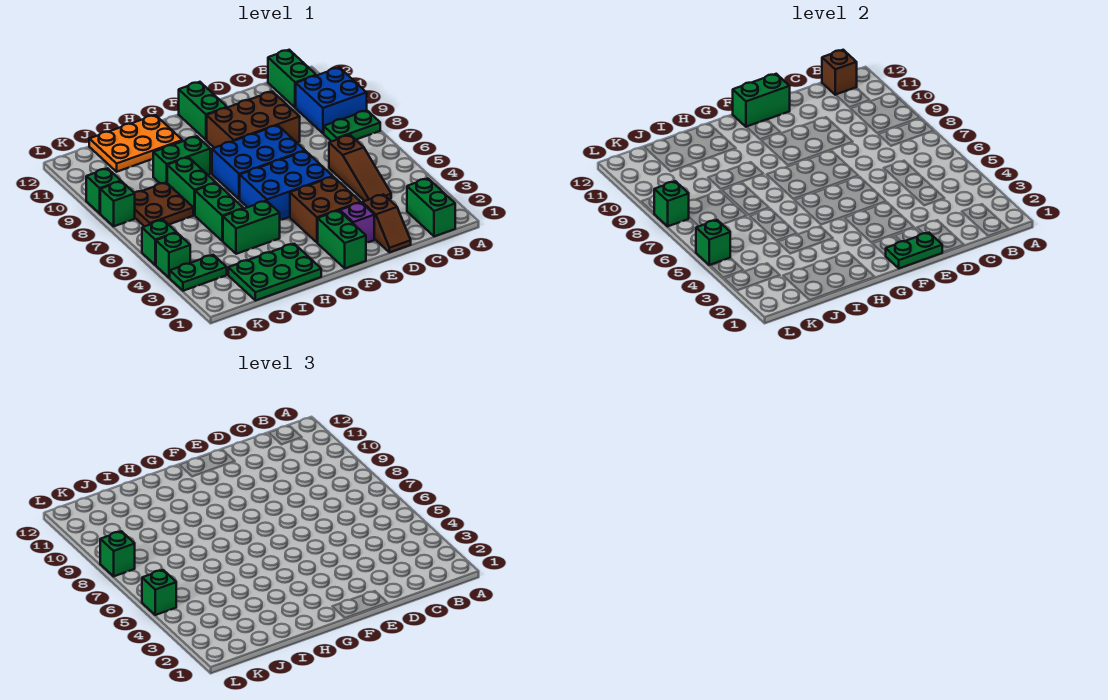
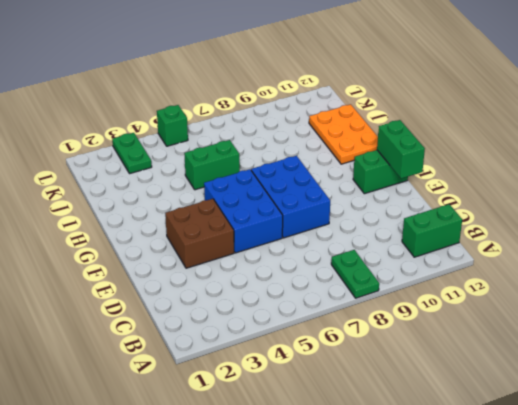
none -> blue brick A9:B10 level 1
none -> green brick B1:B2 level 1
none -> brown slope C4:C6 level 1 top 6
none -> brown slope D1:D2 level 1 top 2

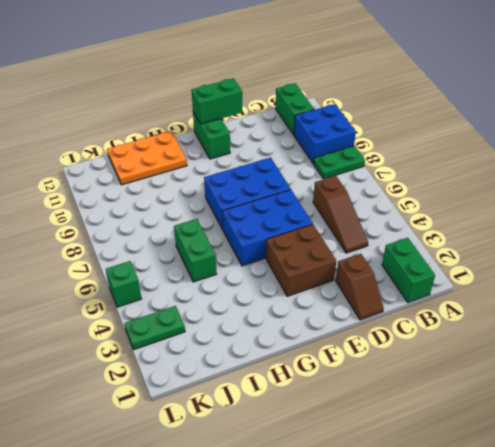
none -> brown brick D9:F10 level 1
none -> purple brick E2 level 1
none -> green brick F1:F2 level 1
none -> green plate H1:J2 level 1

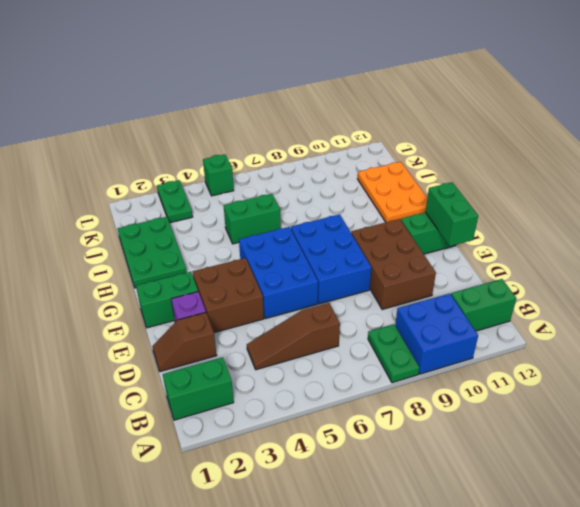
none -> green brick H4:I4 level 1
none -> green brick H9:I9 level 1
none -> green brick I7:I8 level 1
none -> brown plate J7:K8 level 1

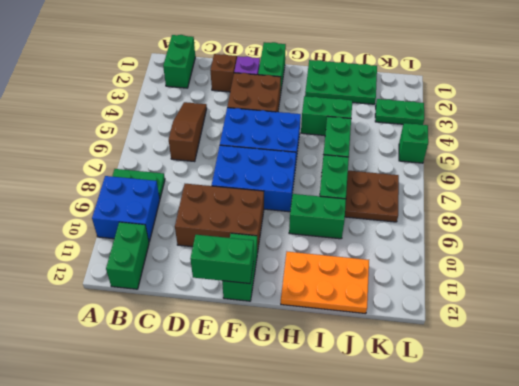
none -> green brick L4 level 1
none -> green brick L8 level 1
none -> green brick L9 level 1
none -> brown brick B12 level 2

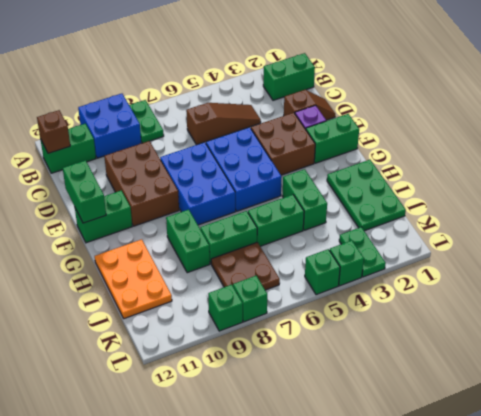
none -> green plate E1:F1 level 2
none -> green brick L5 level 2
none -> green brick L8 level 2
none -> green brick L5 level 3

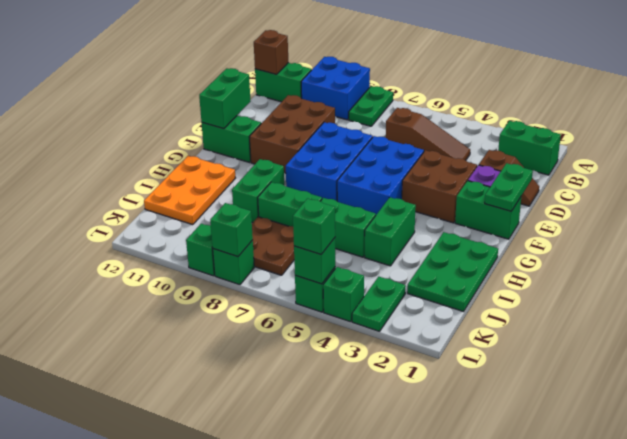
none -> green brick L8 level 3

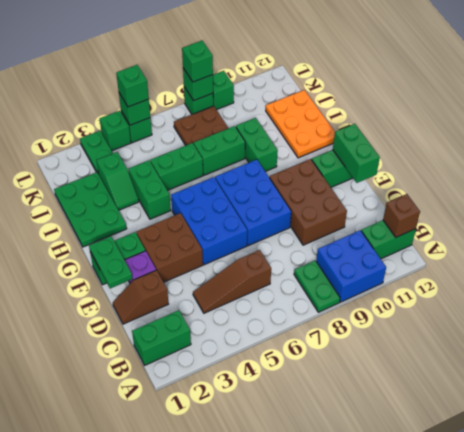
green slope I3:J3 level 1 top J -> none

